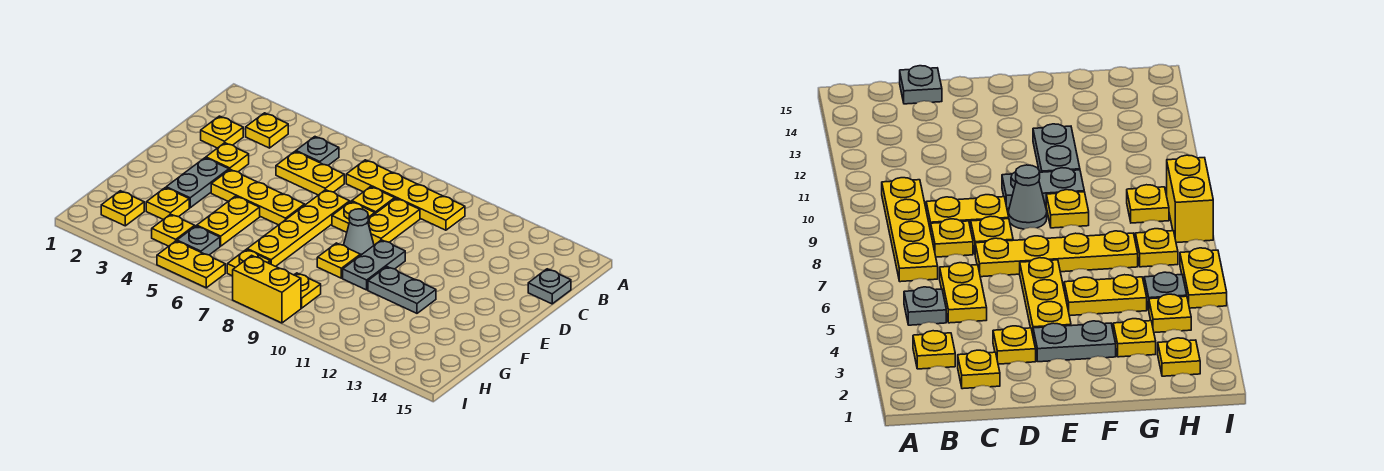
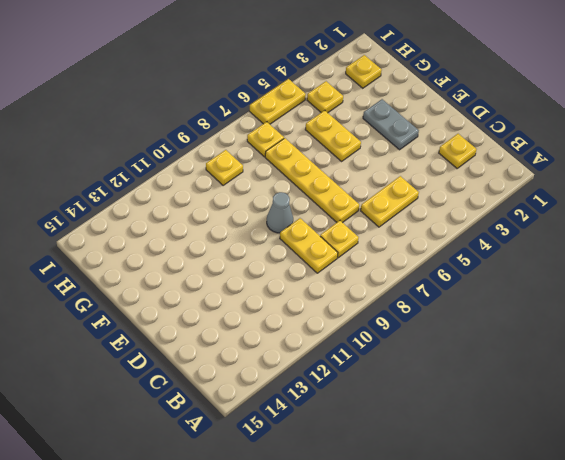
none -> yellow plate B3 level 1
none -> grey plate B5 level 1
none -> yellow plate B7:B10 level 1

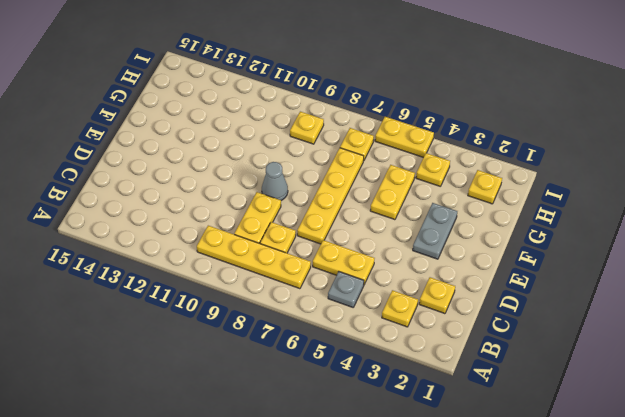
none -> grey plate C15 level 1
none -> yellow plate D3 level 1
none -> yellow plate D8 level 1

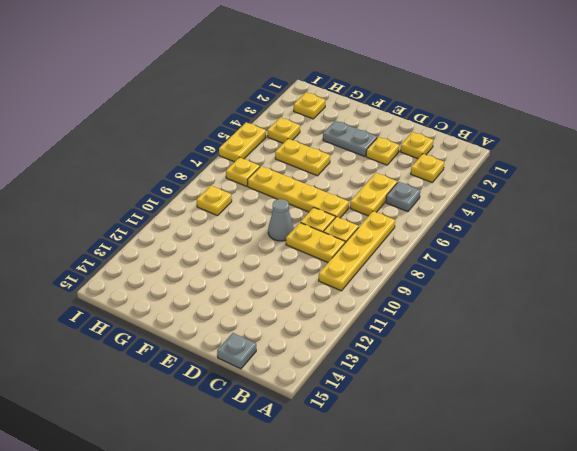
none -> yellow plate E4:E6 level 1
none -> grey plate E10:F10 level 1
none -> yellow plate F9 level 1

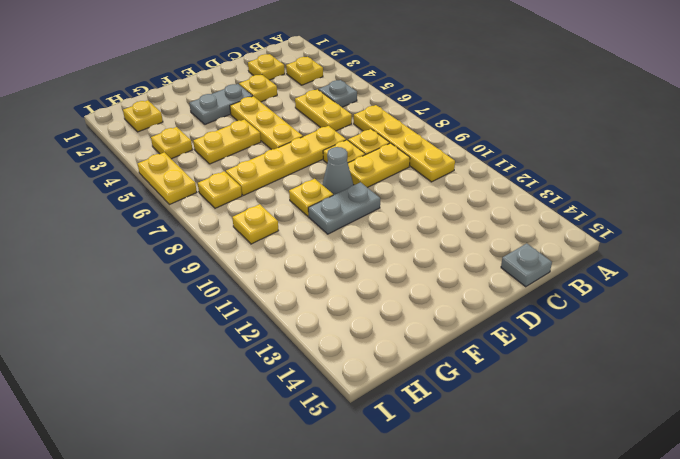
none -> grey plate F11:F12 level 1
none -> yellow plate G3 level 1
none -> grey plate H5 level 1

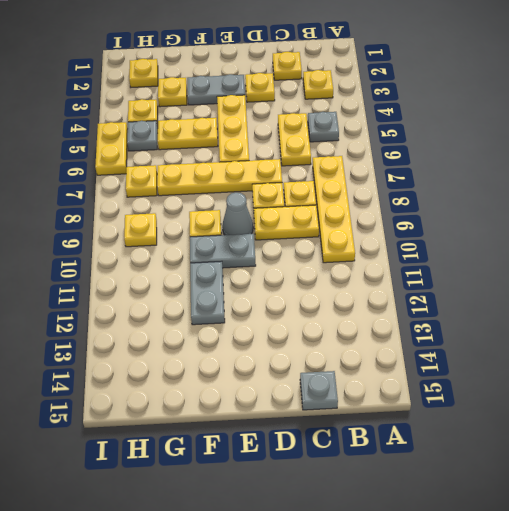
none -> yellow brick I8:I9 level 1

